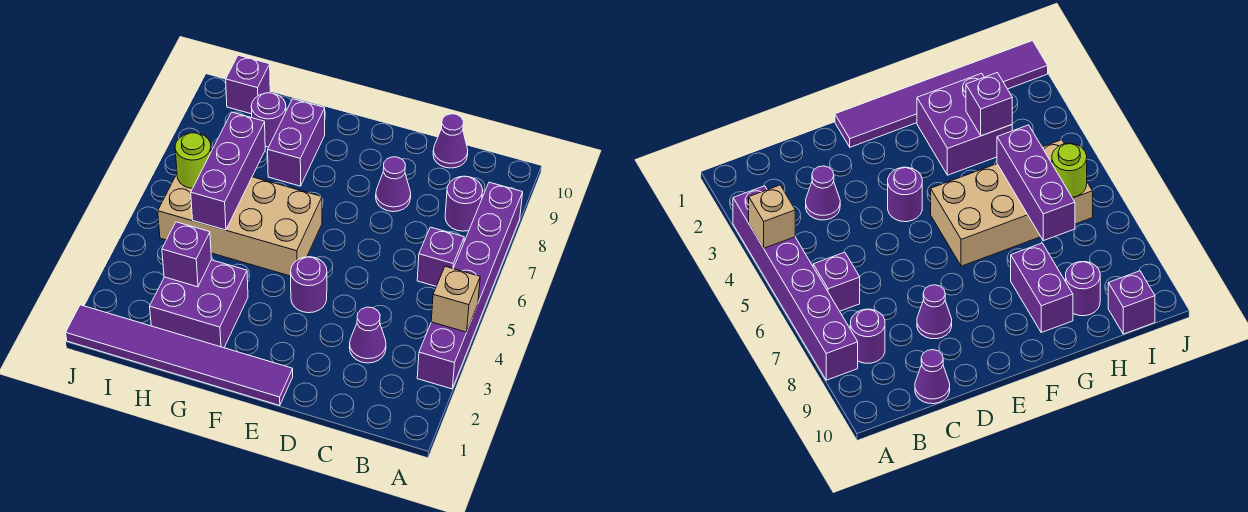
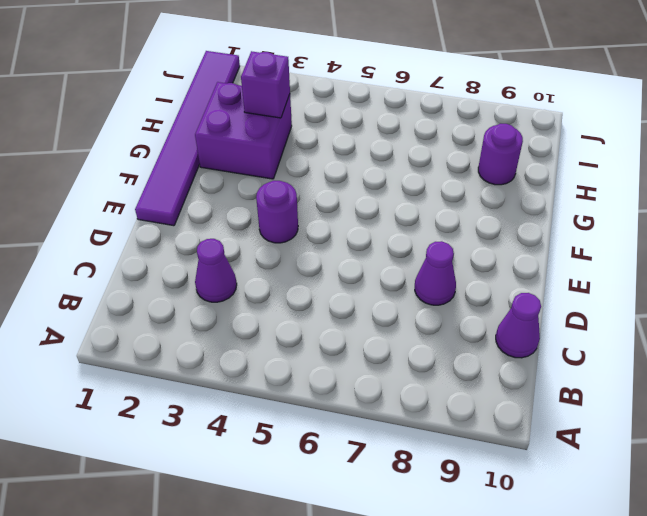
none -> purple brick A3:A8 level 1
none -> purple brick B6 level 1
none -> purple round brick B8 level 1

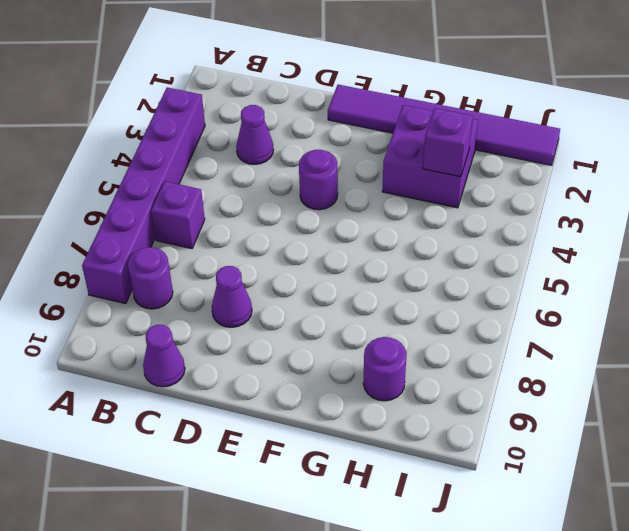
none -> tan brick F5:I6 level 1
none -> purple brick G8:G9 level 1
none -> purple brick I10 level 1

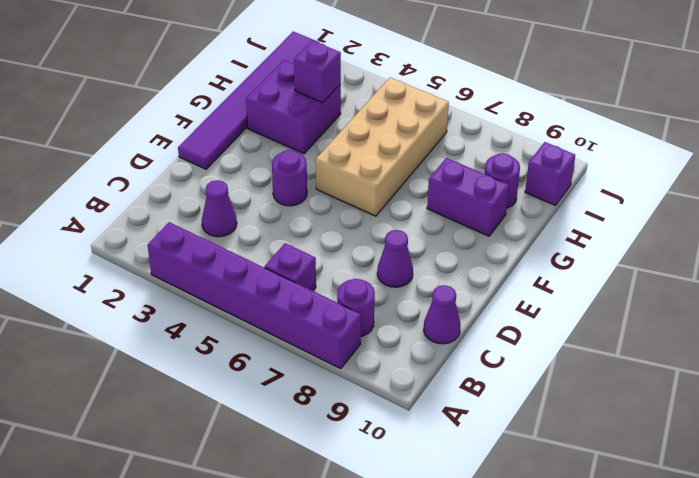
none -> tan brick A4 level 2
none -> purple brick H5:H7 level 2
none -> lime round brick I6 level 2

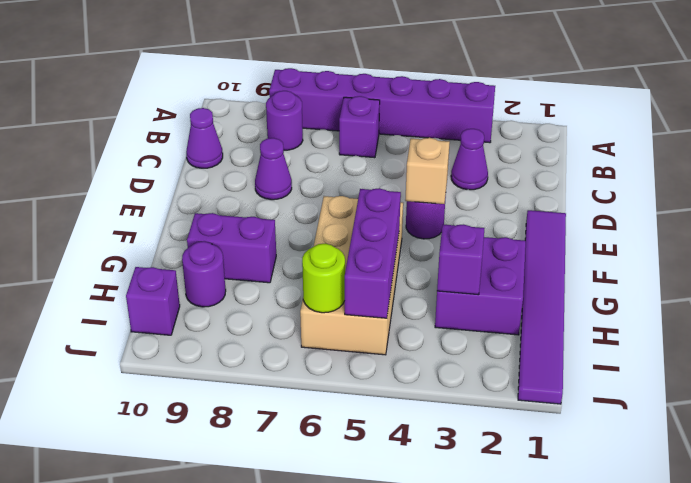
tan brick E4 level 2 -> tan brick A4 level 2
purple brick G5:I5 level 2 -> purple brick H5:H7 level 2

